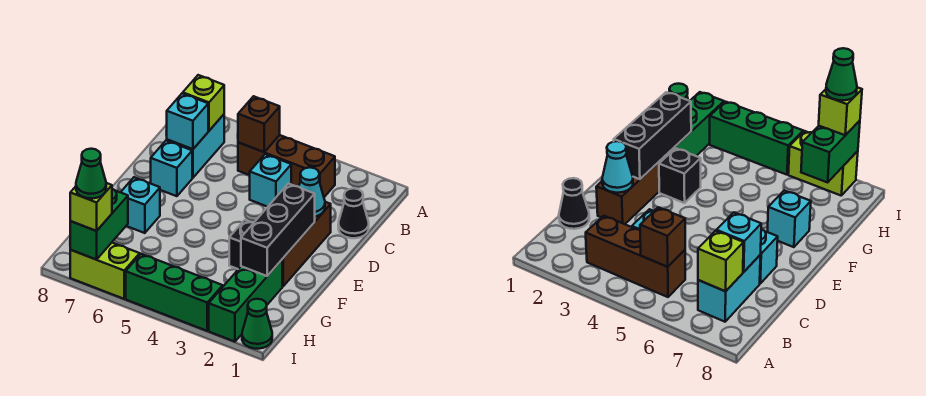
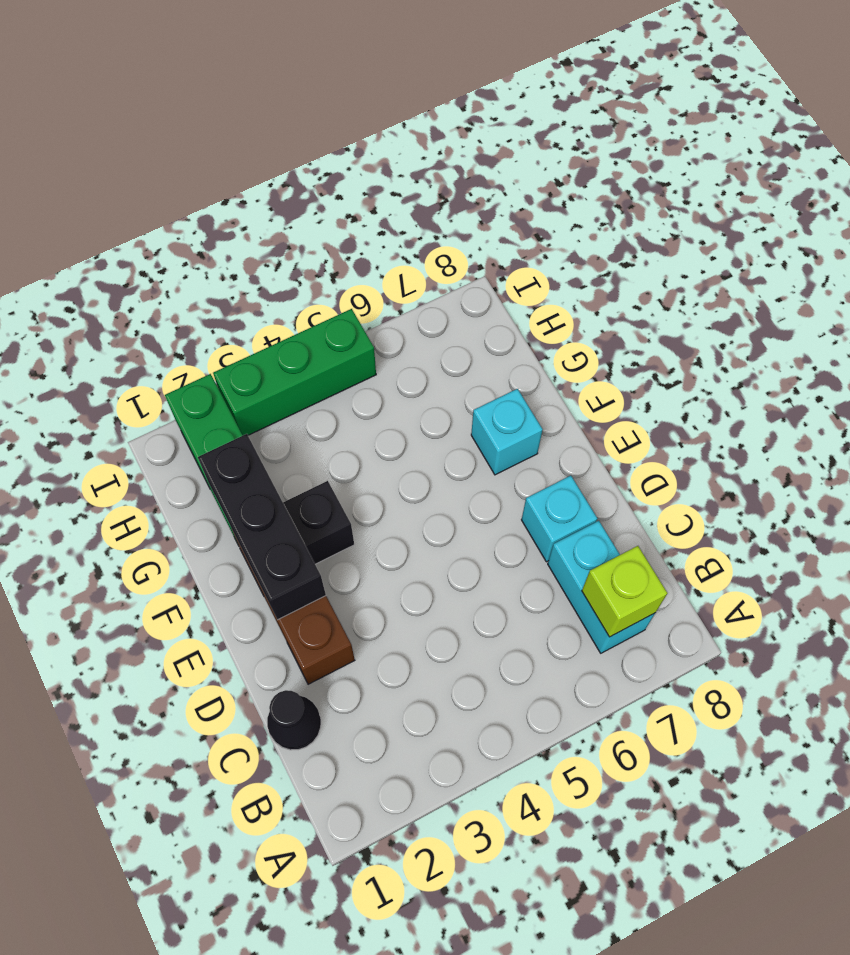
none -> brown brick B3:B5 level 1
none -> cyan brick C4 level 1
none -> green cone I1 level 1

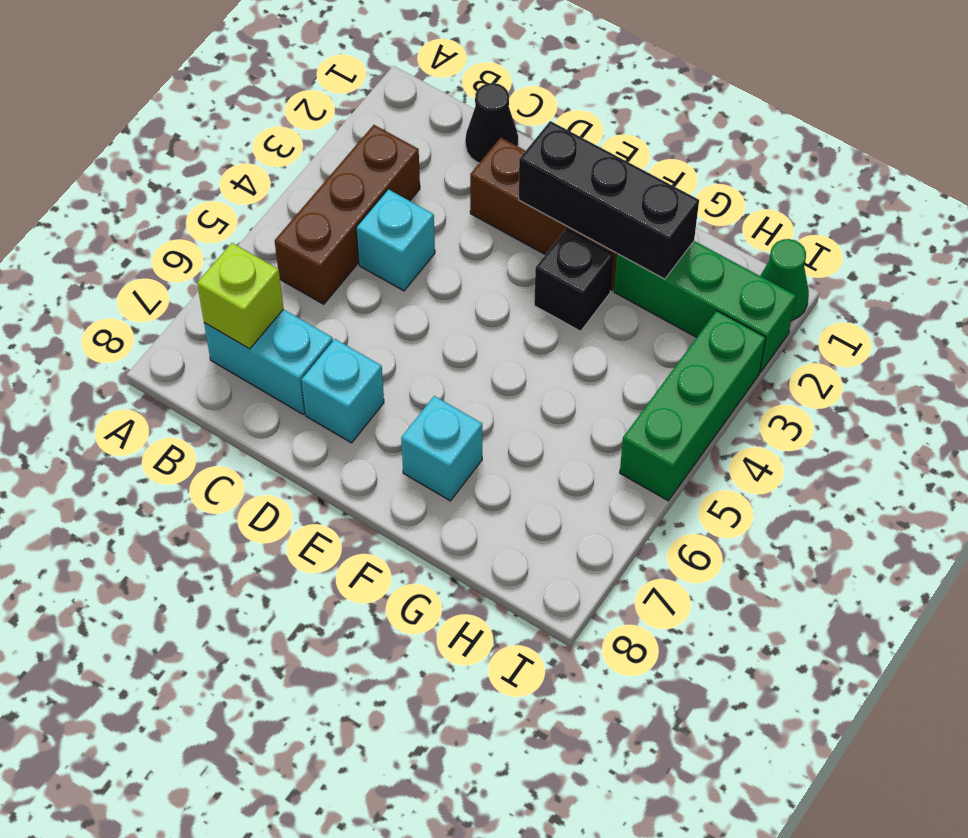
none -> lime brick I6:I7 level 1
none -> brown brick B5 level 2
none -> cyan brick C7 level 2

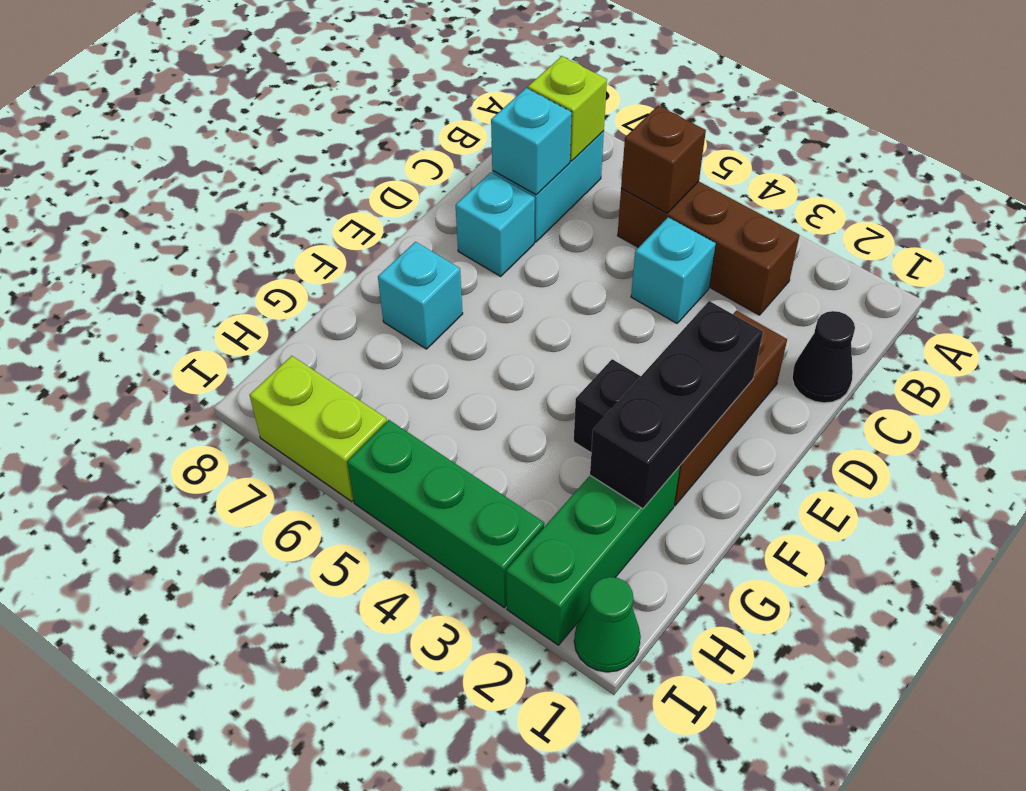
none -> cyan cone D2 level 2
none -> green brick H7:I7 level 2
none -> lime brick I7 level 3

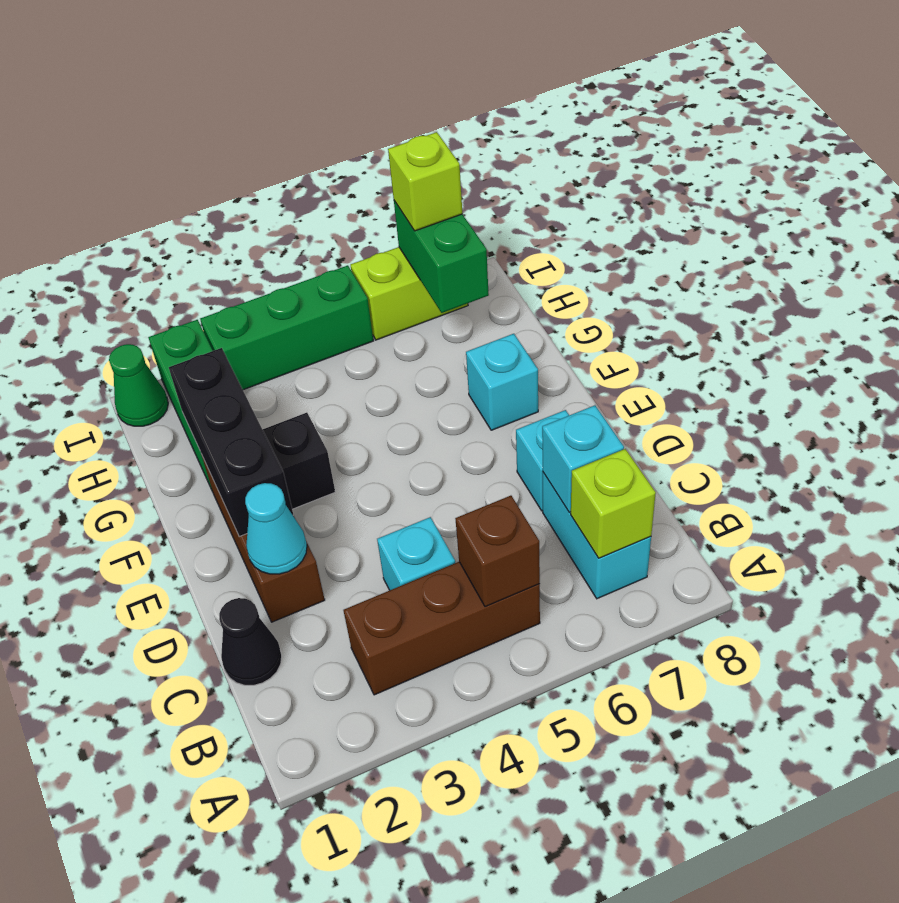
none -> green cone I7 level 4

